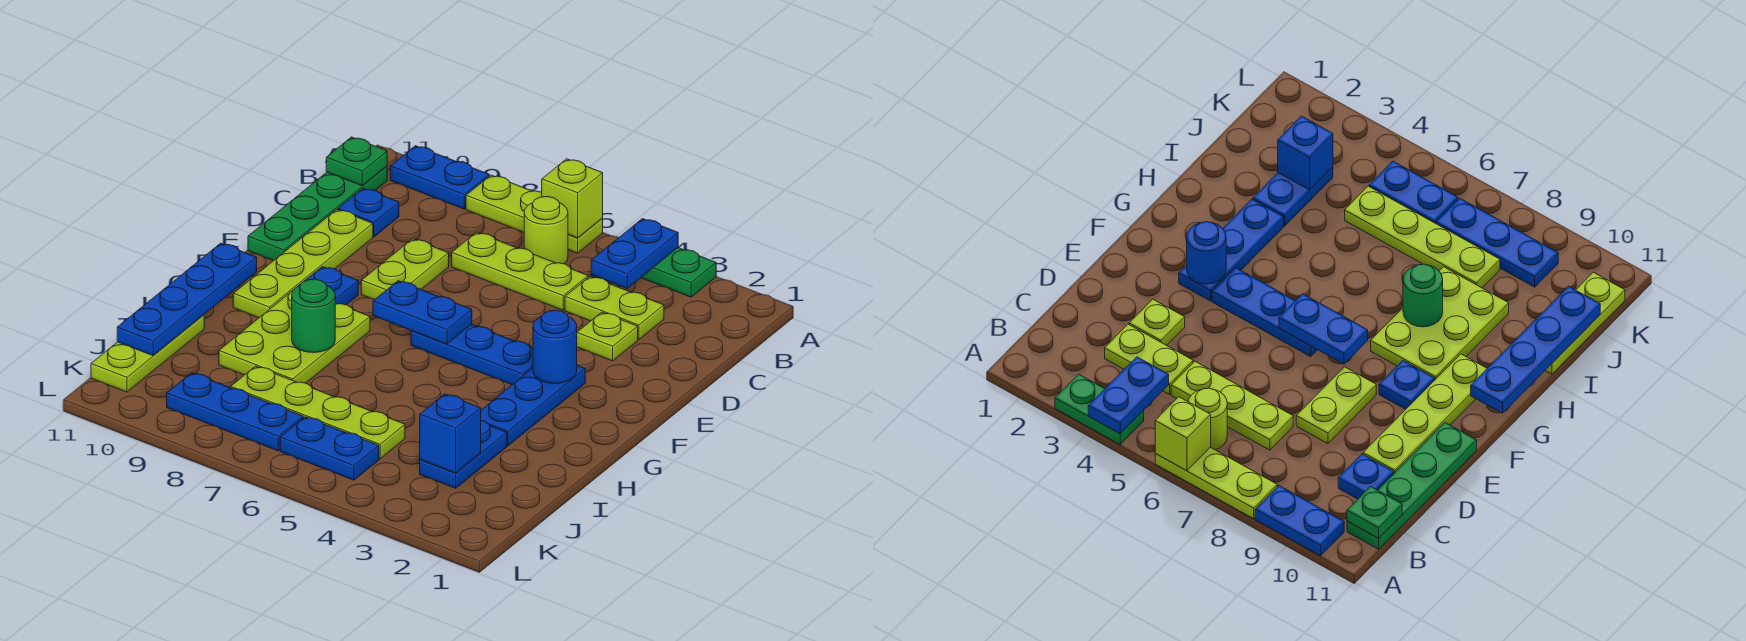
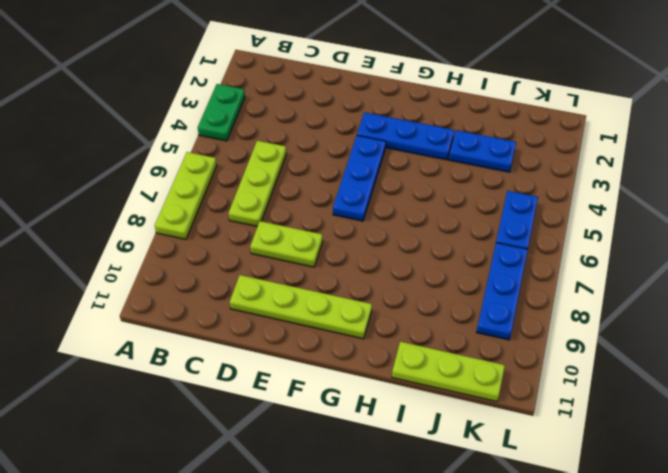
none -> blue plate A9:A10 level 1
none -> lime round brick B6 level 1
none -> green plate B11:E11 level 1

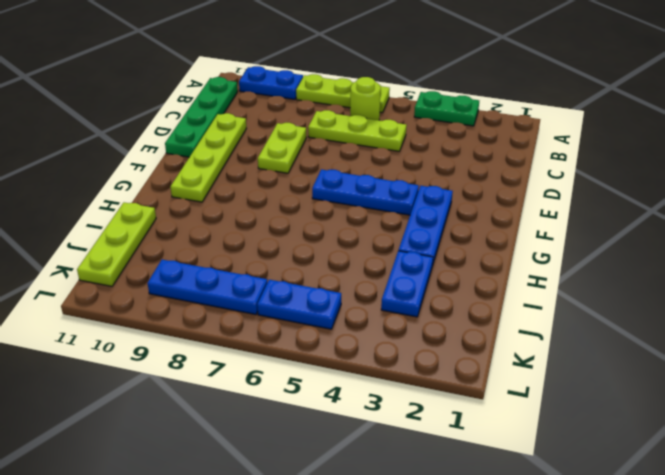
none -> lime plate C3:C4 level 1
none -> blue plate C10 level 1
none -> lime plate D3 level 1

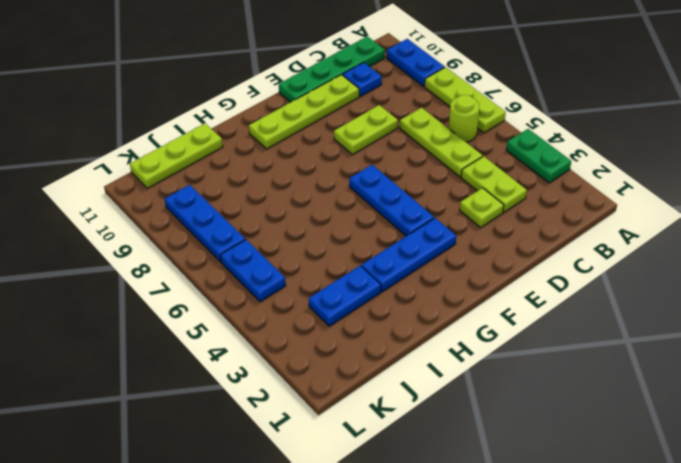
none -> blue plate F9 level 1
none -> lime plate G8:I9 level 1
none -> lime plate J5:J8 level 1

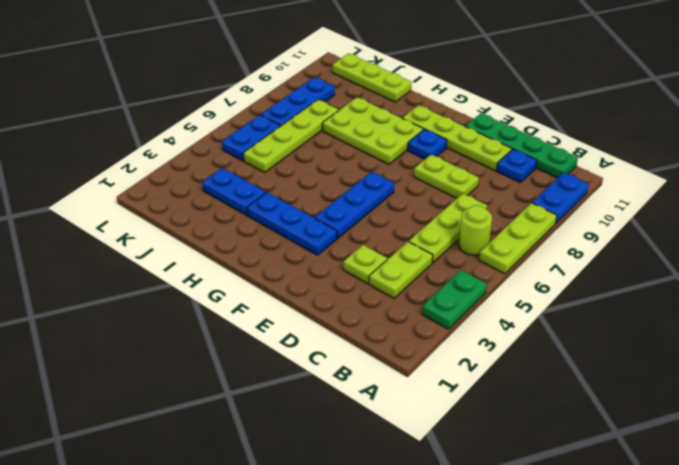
none -> blue plate A4:B4 level 2
none -> lime brick A6 level 2
none -> green plate B11 level 2

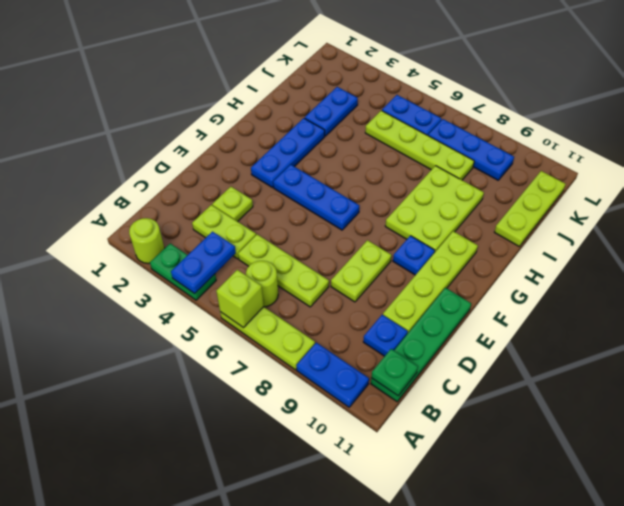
lime round brick A2 level 1 -> none
none -> blue round brick F3 level 2
none -> blue plate F6:F7 level 2
none -> blue plate G11:J11 level 2

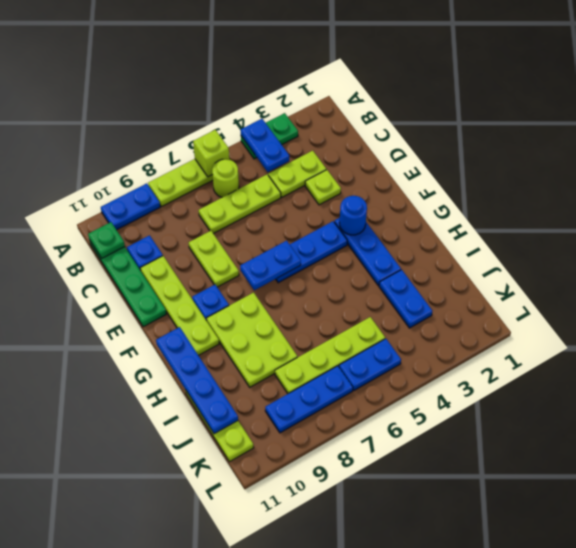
none -> green round brick H8 level 2
none -> blue brick J3 level 2

